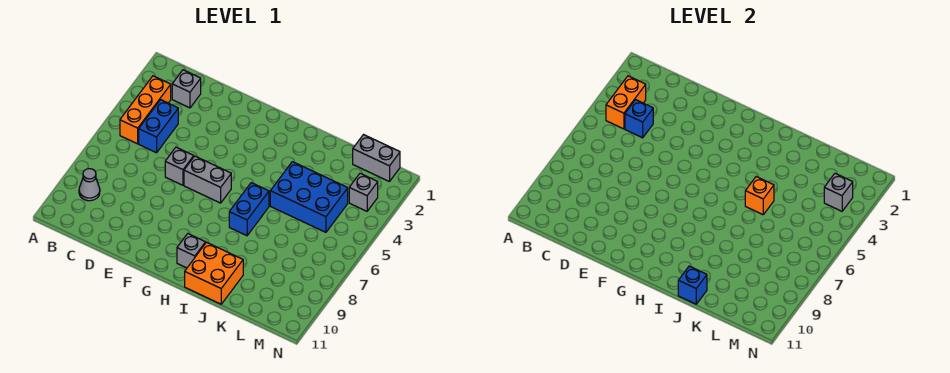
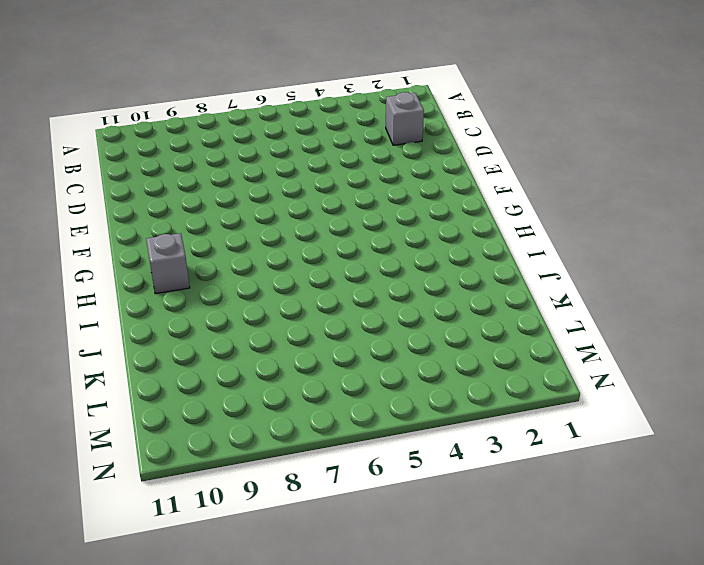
none -> orange brick B3:B5 level 1
none -> grey cone B9 level 1
none -> blue brick C4:C5 level 1

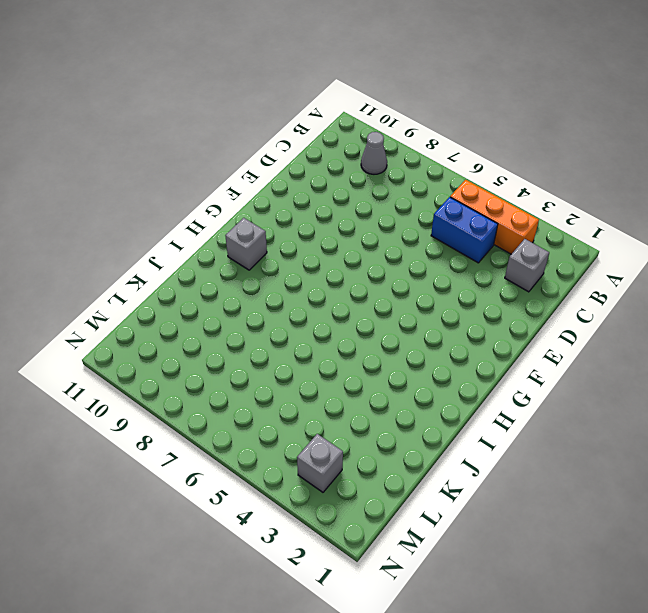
none -> grey brick E6 level 1
none -> grey brick F6:G6 level 1
none -> blue brick I6:I7 level 1

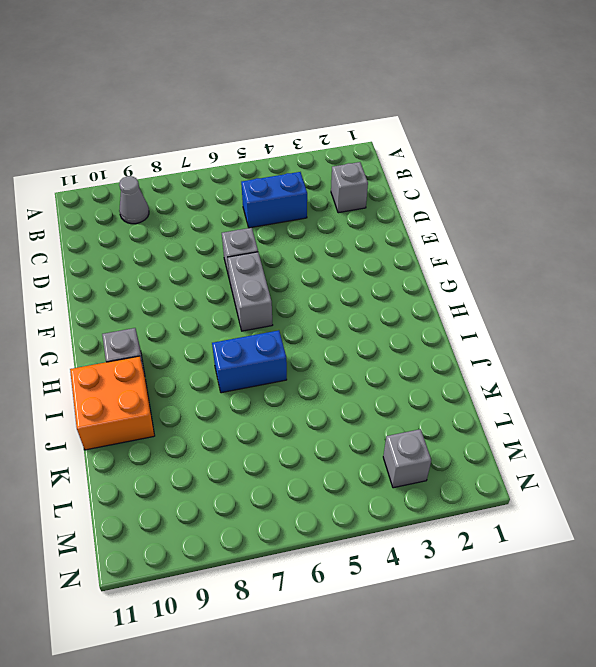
none -> orange brick B3:B5 level 1
none -> blue brick J4:L5 level 1
none -> grey brick L1:M1 level 1

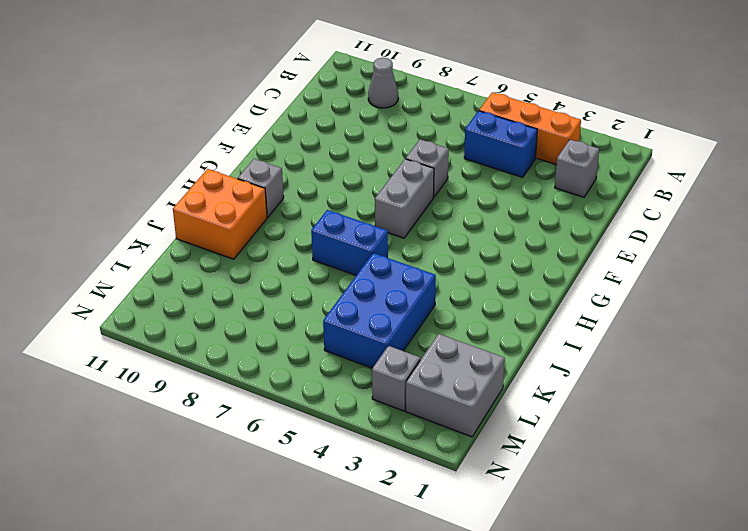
grey brick L1:M2 level 1 -> grey brick L1:M1 level 1
none -> orange brick B3:B4 level 2
none -> blue brick C4 level 2
none -> orange brick J5 level 2

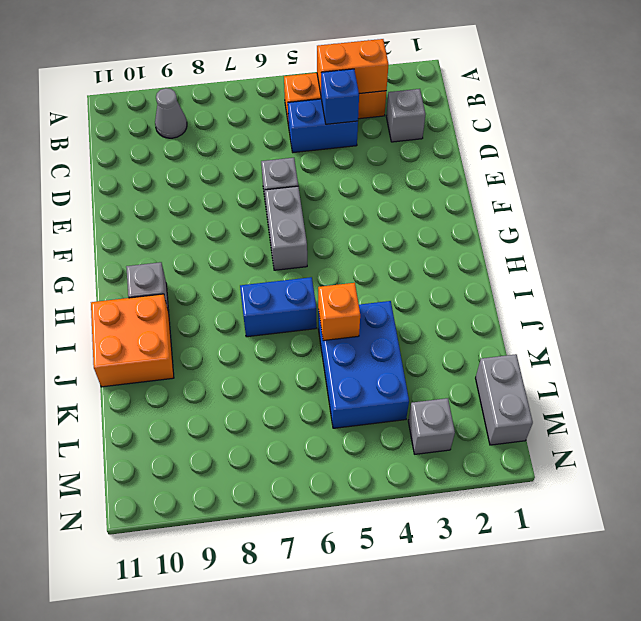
none -> blue brick J11 level 2
none -> grey brick M3 level 2

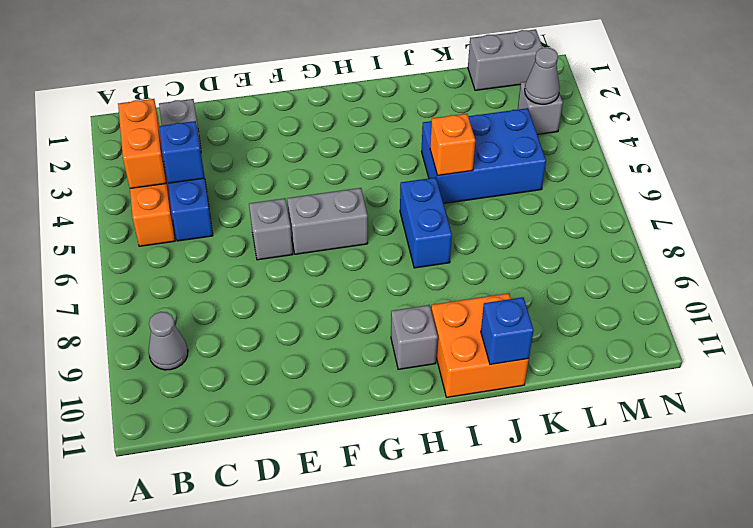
grey cone M3 level 2 -> grey brick M3 level 2

